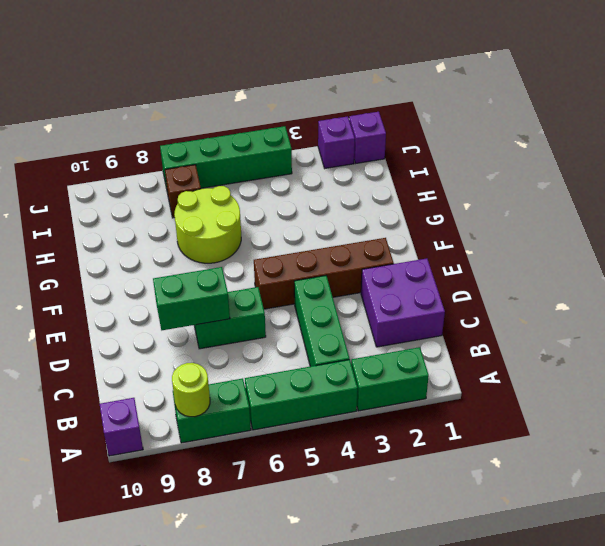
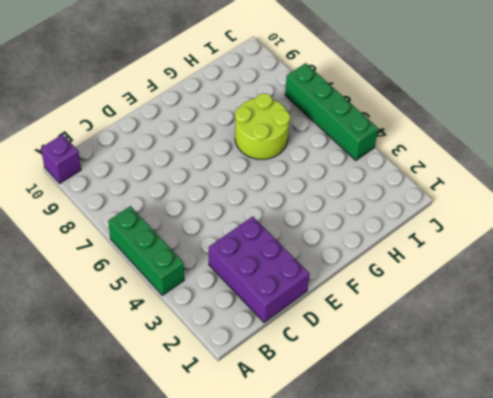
purple brick C1:D3 level 1 -> purple brick C1:D2 level 1
none -> green brick A2:A3 level 1
none -> green brick A7:A8 level 1
none -> green brick B4:D4 level 1

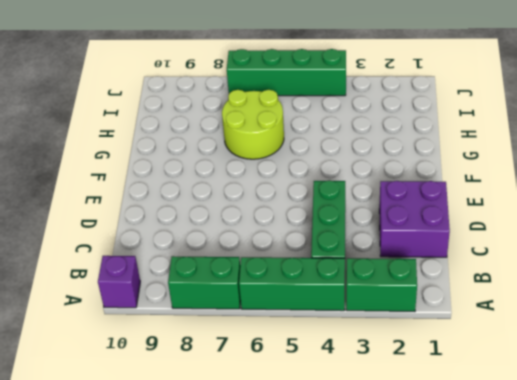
none -> green brick D6:D7 level 1
none -> brown brick E2:E5 level 1
none -> brown brick I7 level 1

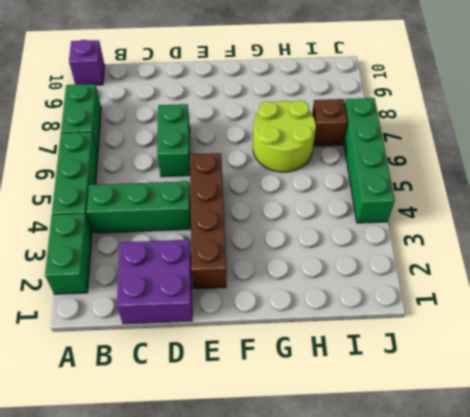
none -> purple brick J1 level 1
none -> purple brick J2 level 1
none -> lime round brick A8 level 2

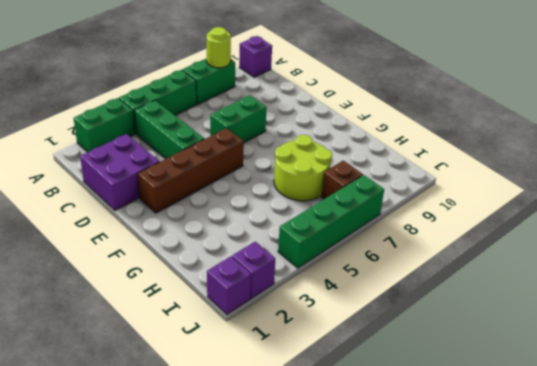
none -> green brick D7:D8 level 2

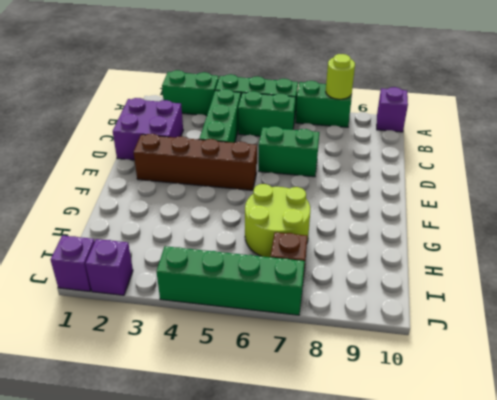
green brick B5:B6 level 1 -> green brick D7:D8 level 2

